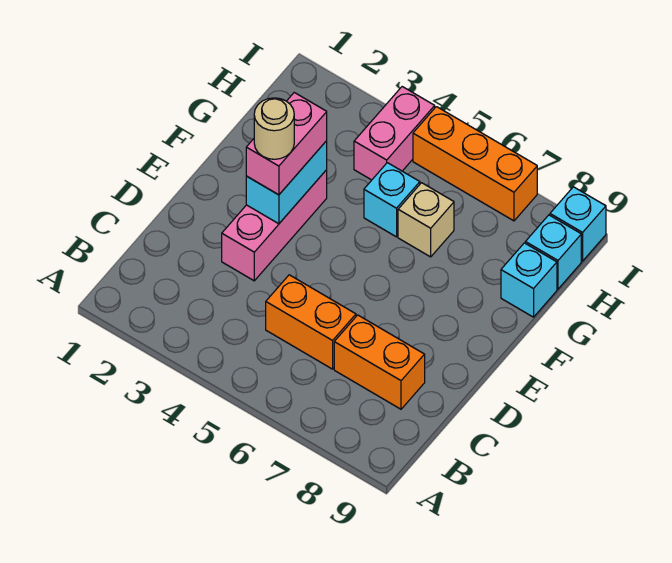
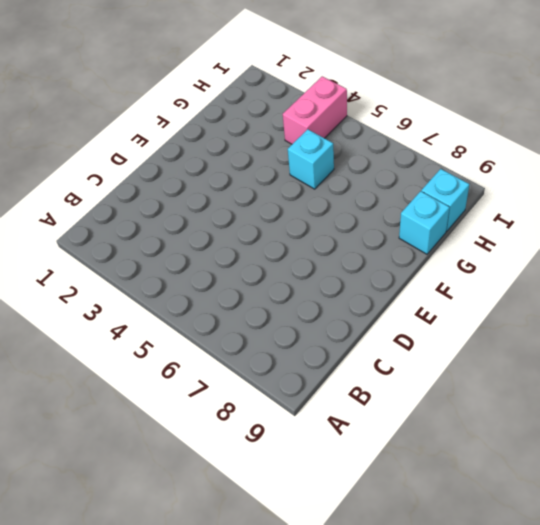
none -> orange brick C5:C6 level 1
none -> orange brick C7:C8 level 1
none -> pink brick D3:F3 level 1

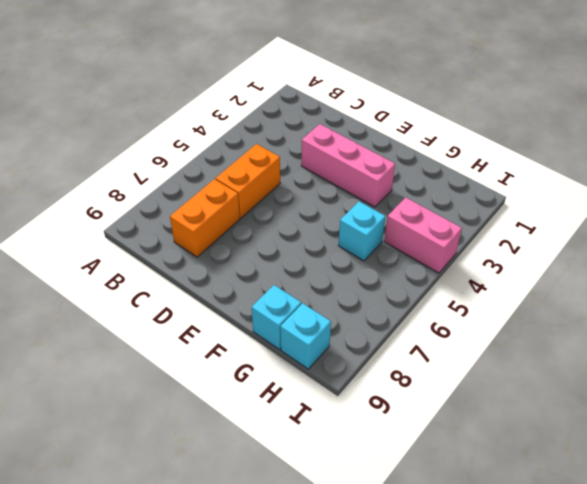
none -> tan brick G6 level 1
none -> orange brick I5:I7 level 1
none -> cyan brick I9 level 1

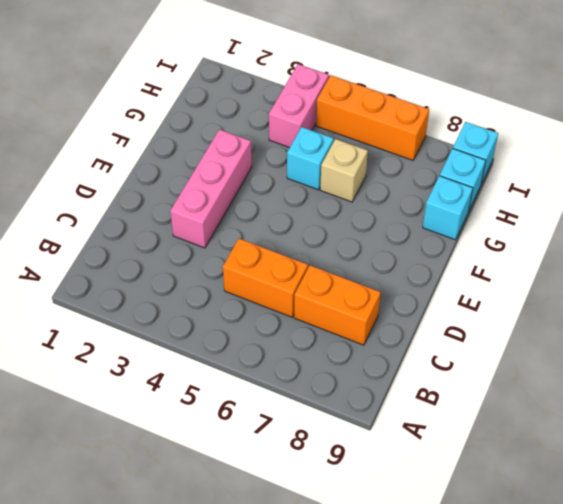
none -> cyan brick E3:F3 level 2
none -> pink brick E3:F3 level 3
none -> tan round brick E3 level 4

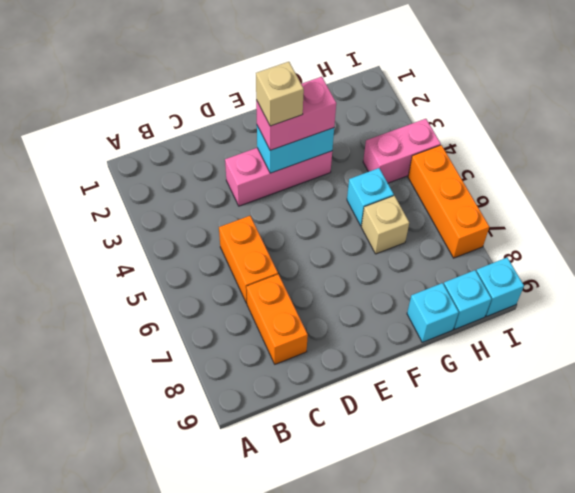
tan brick E3 level 4 -> tan round brick E3 level 4

